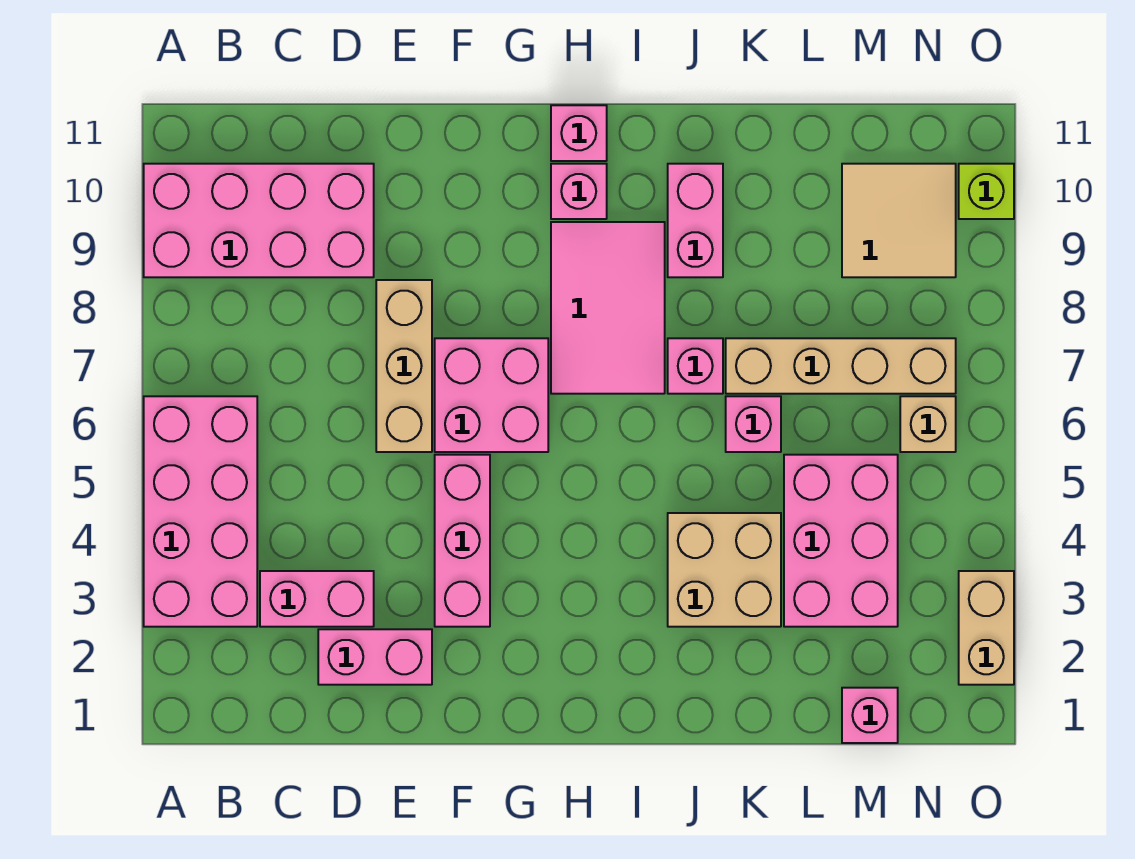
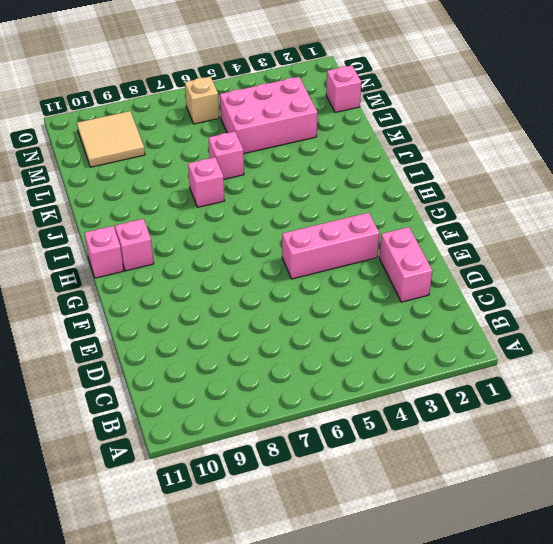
none -> pink brick A3:B6 level 1
none -> pink brick A9:D10 level 1
none -> pink brick C3:D3 level 1

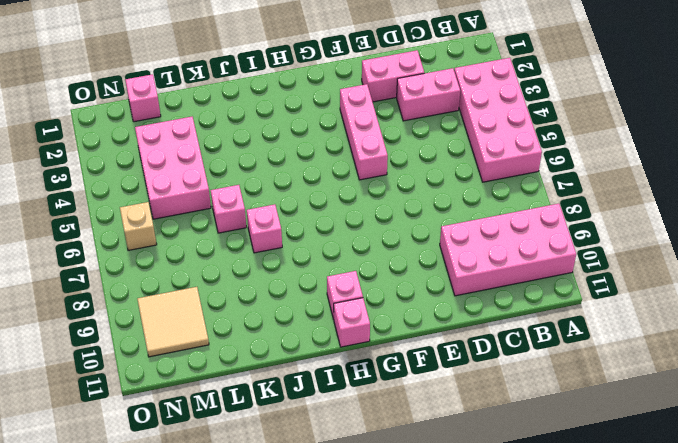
none -> tan brick E6:E8 level 1
none -> pink brick F6:G7 level 1
none -> pink tile H7:I9 level 1

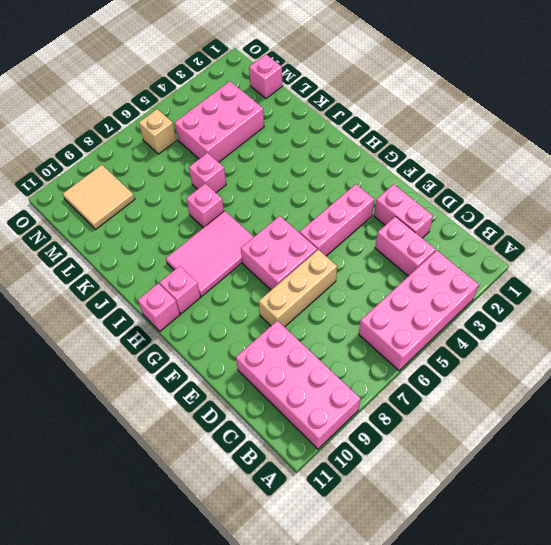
none -> tan brick J3:K4 level 1
none -> pink brick J9:J10 level 1
none -> tan brick K7:N7 level 1

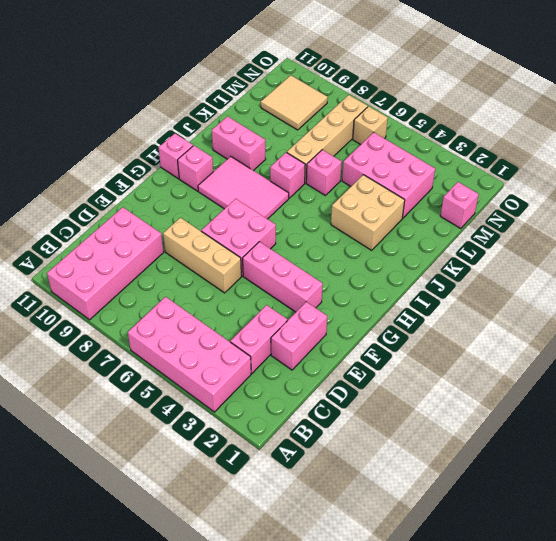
none -> tan brick O2:O3 level 1
none -> lime brick O10 level 1

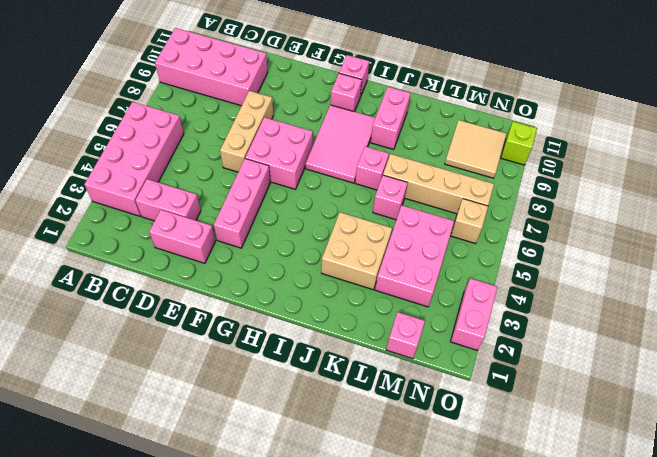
pink brick O2:O3 level 1 -> tan brick O2:O3 level 1

